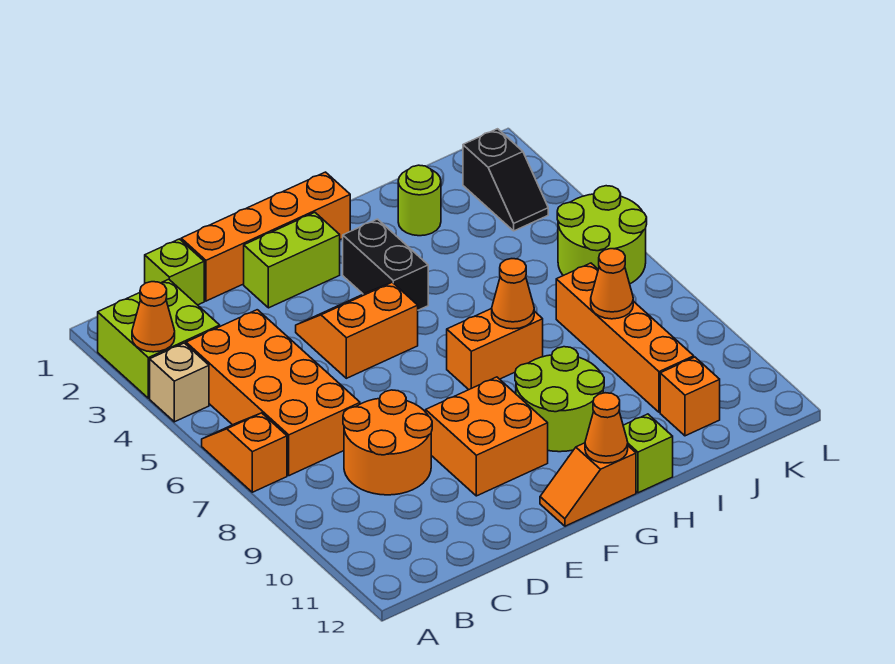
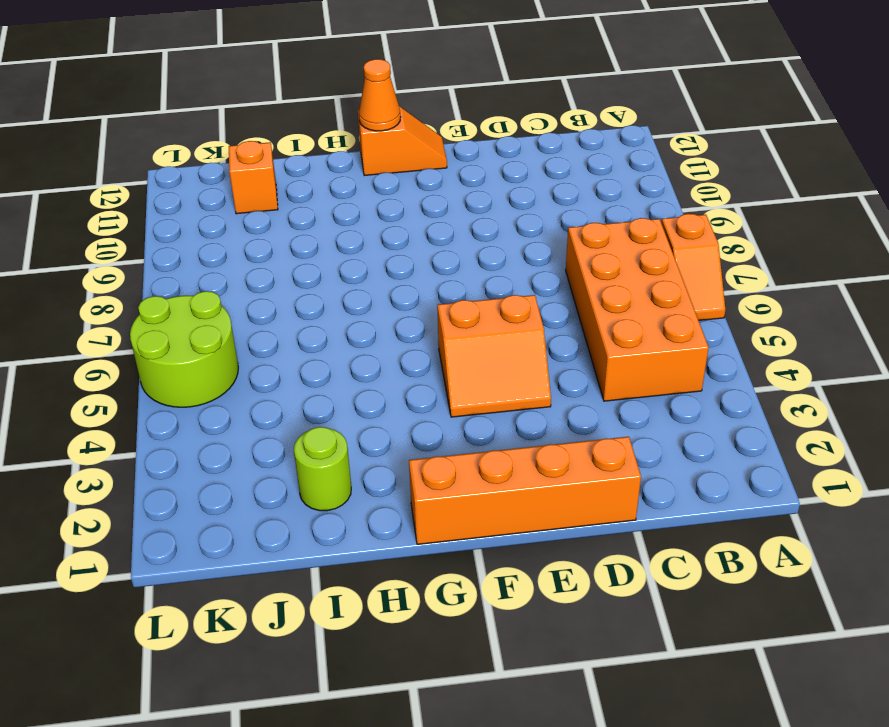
none -> lime brick A2:B3 level 1
none -> tan brick A4 level 1
none -> lime brick C1 level 1

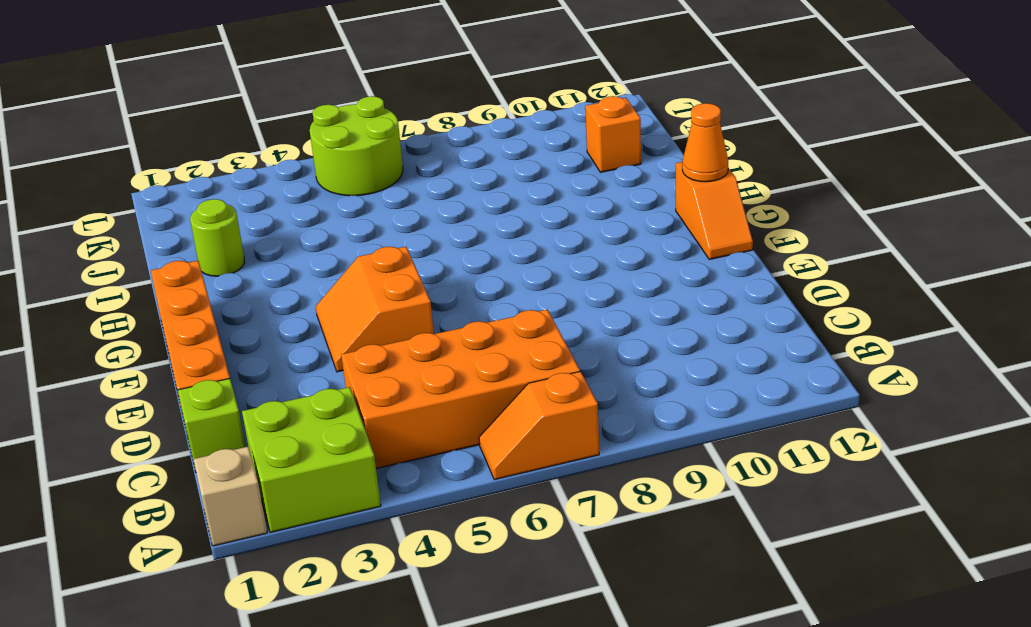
tan brick A1 level 1 -> tan brick A4 level 1
none -> orange round brick C8:D9 level 1
none -> lime brick E2:F2 level 1
none -> orange brick E9:F10 level 1

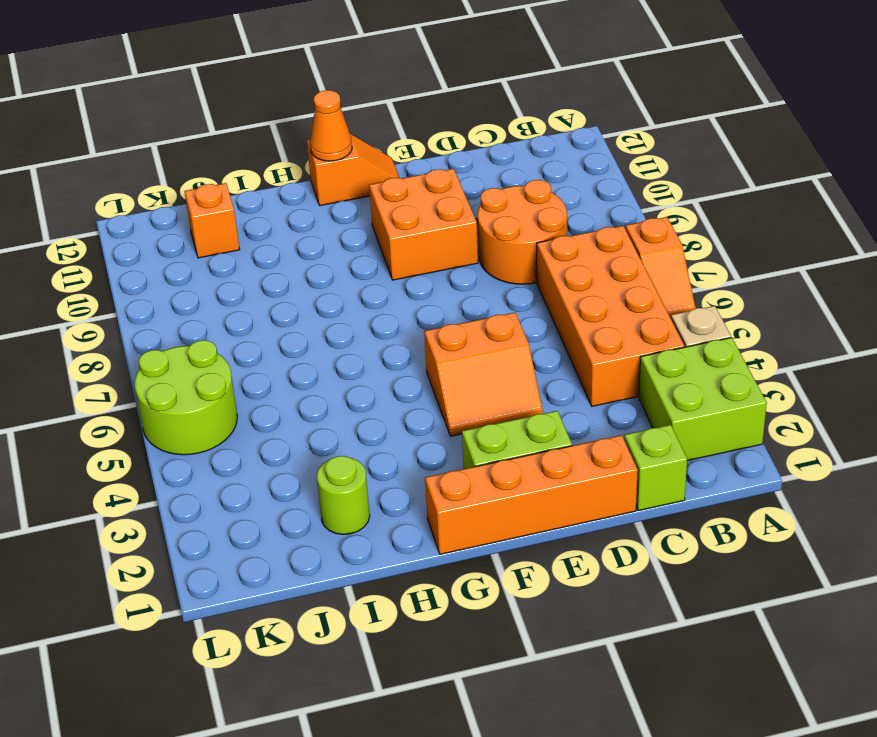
none -> black brick G3:G4 level 1
none -> orange brick G7:H7 level 1
none -> lime round brick G9:H10 level 1

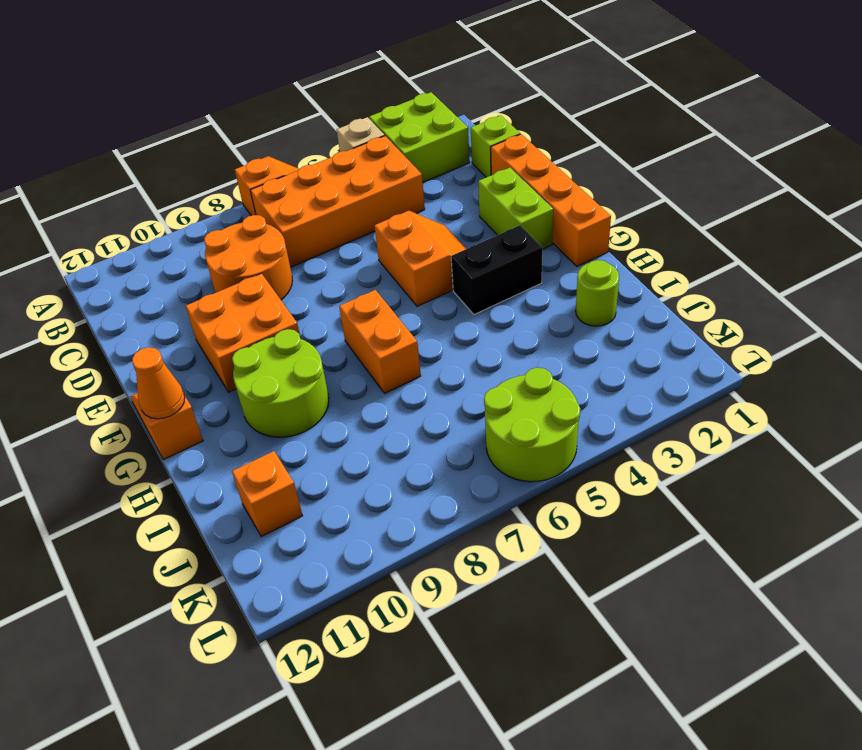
none -> lime brick H12 level 1
none -> orange brick J7:J10 level 1
none -> black slope K2:K3 level 1 top 2

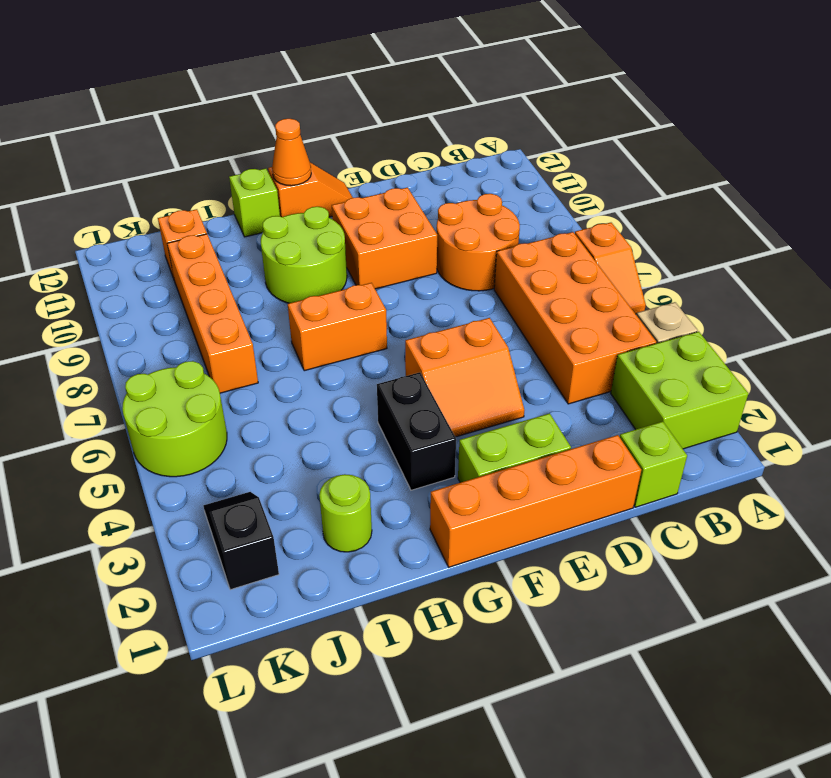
none -> orange cone A3 level 2
none -> orange cone H7 level 2
none -> orange cone J8 level 2

